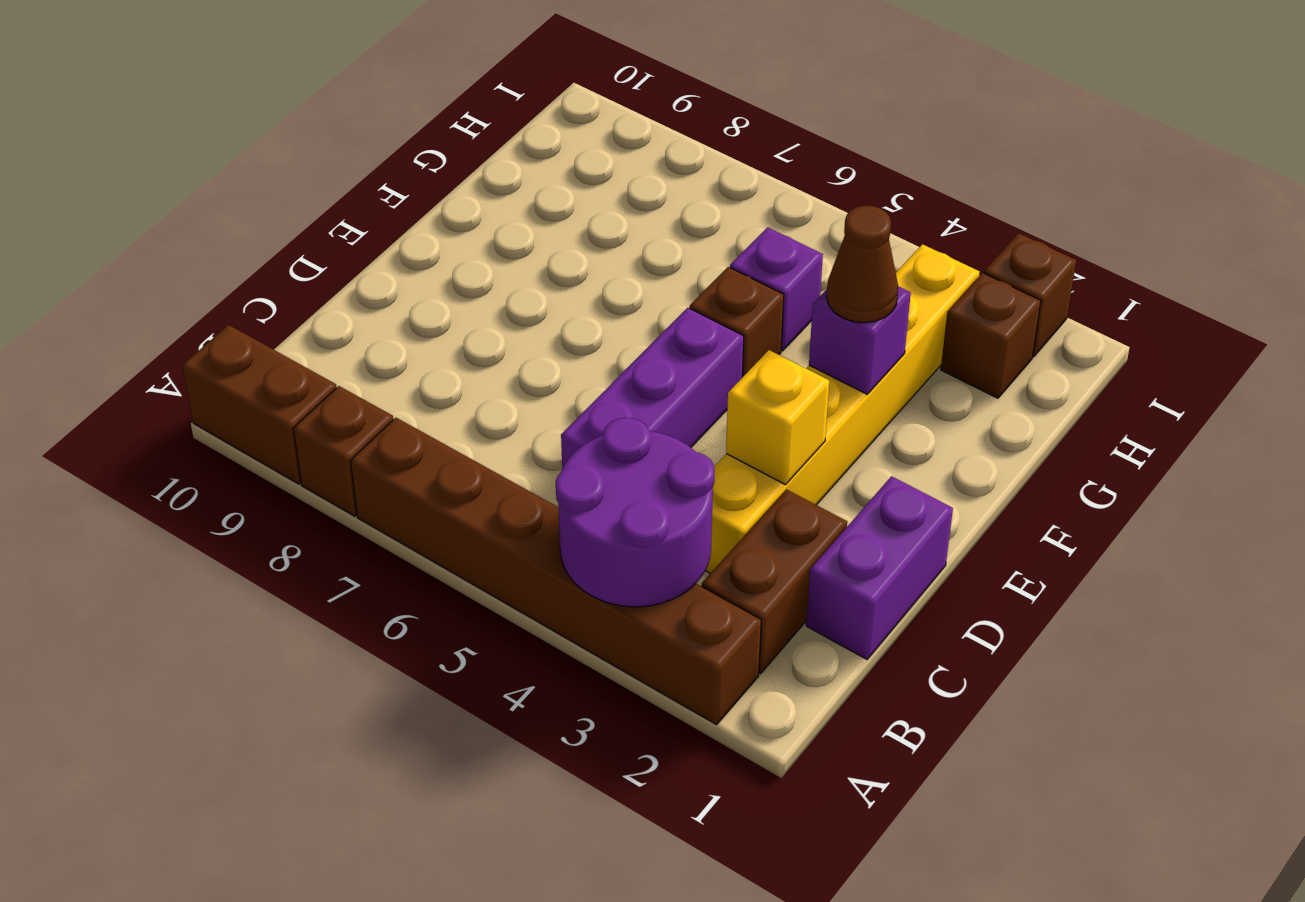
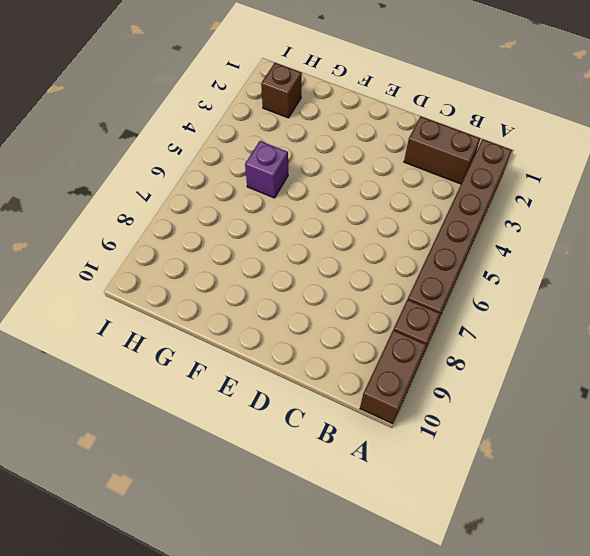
none -> purple brick C1:D1 level 1
none -> yellow brick C3:H3 level 1
none -> purple brick C5:E5 level 1

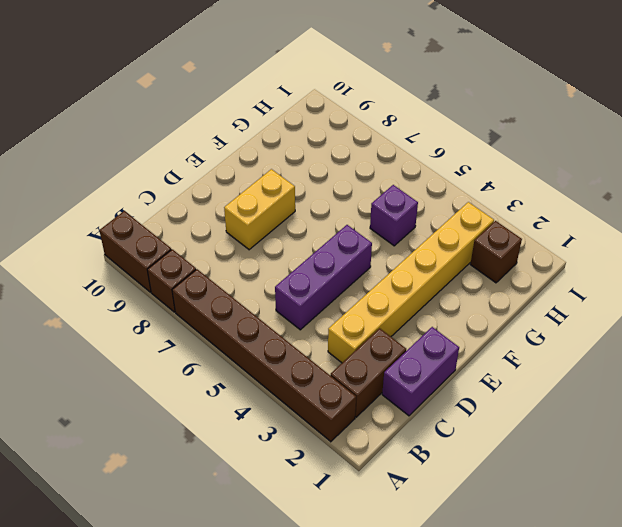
yellow brick D8:E8 level 1 -> none
none -> brown brick F5 level 1
none -> brown brick I2 level 1
none -> purple round brick A3:B4 level 2

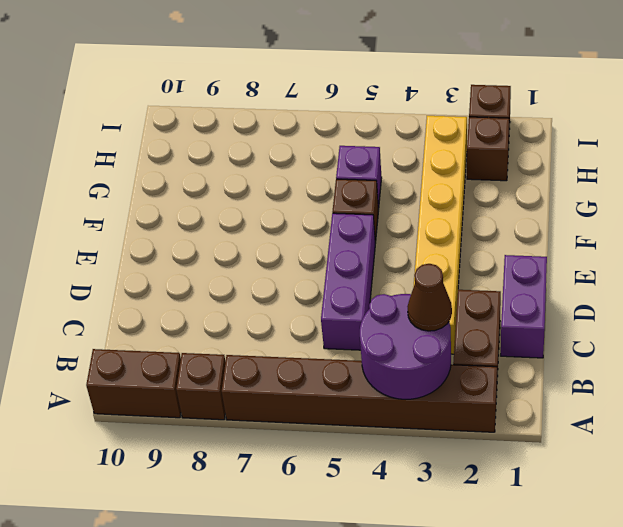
brown cone B3 level 3 -> brown cone F3 level 3
none -> yellow brick D3 level 2
none -> purple brick F3 level 2

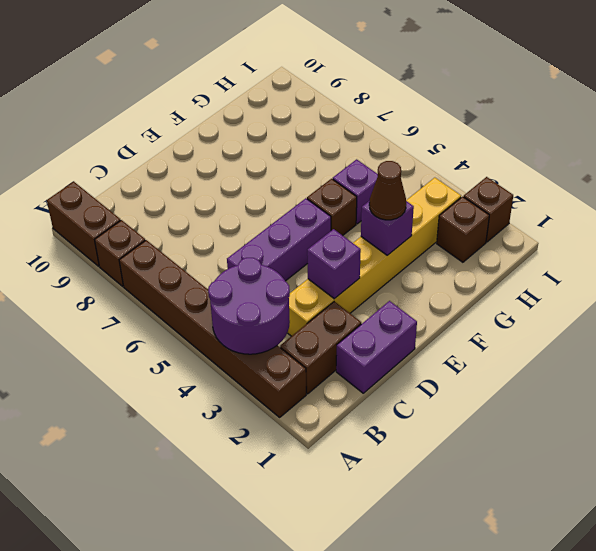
purple brick D3 level 2 -> yellow brick D3 level 2

